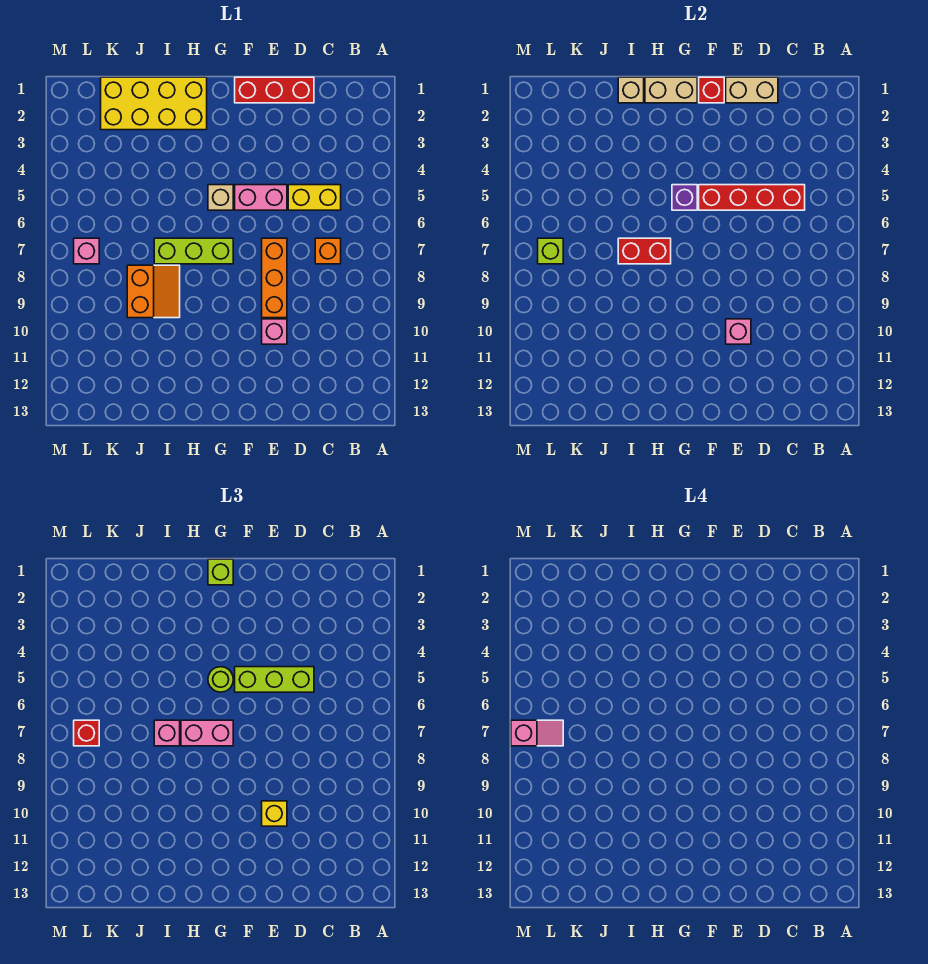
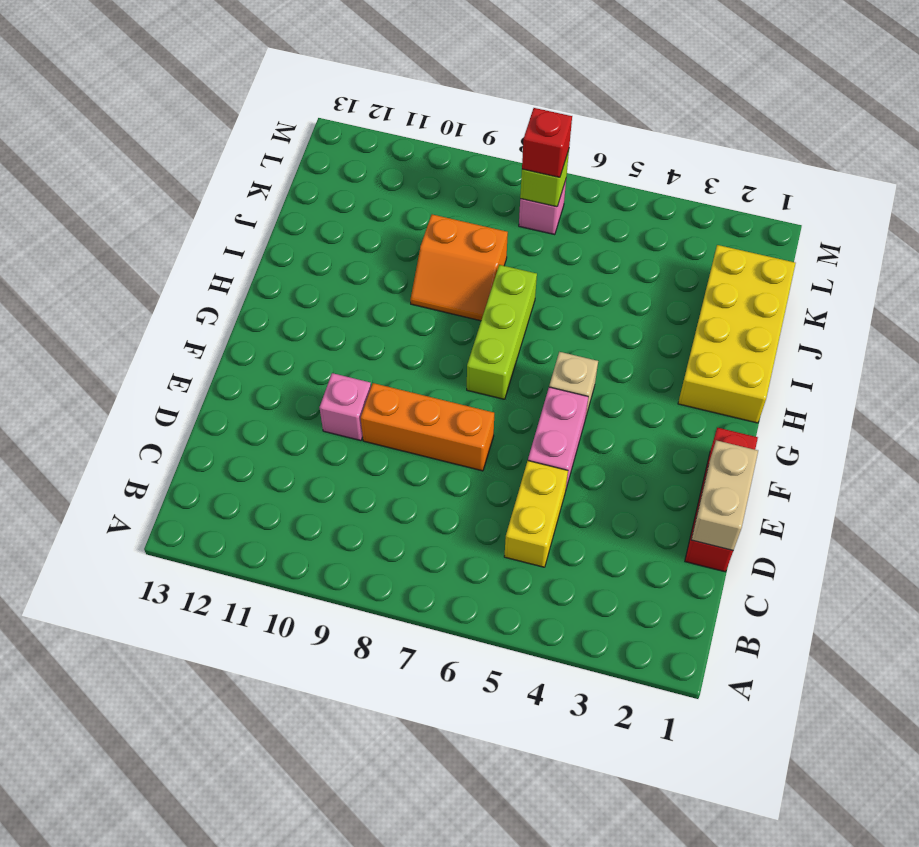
none -> orange brick C7 level 1
none -> red brick C5:F5 level 2
none -> pink brick E10 level 2

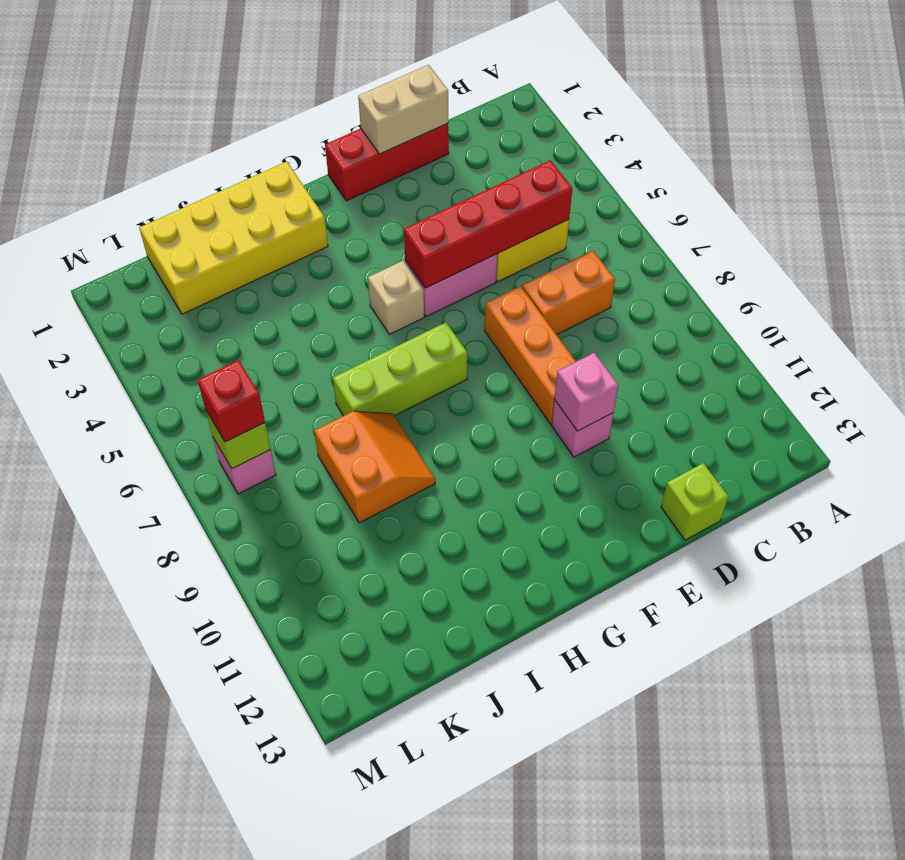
orange brick C7:D7 level 1 -> orange brick C7 level 1
lime brick D13 level 1 -> lime brick G1 level 3
none -> red brick F1 level 2
none -> tan brick G1:H1 level 2
none -> purple brick G5 level 2

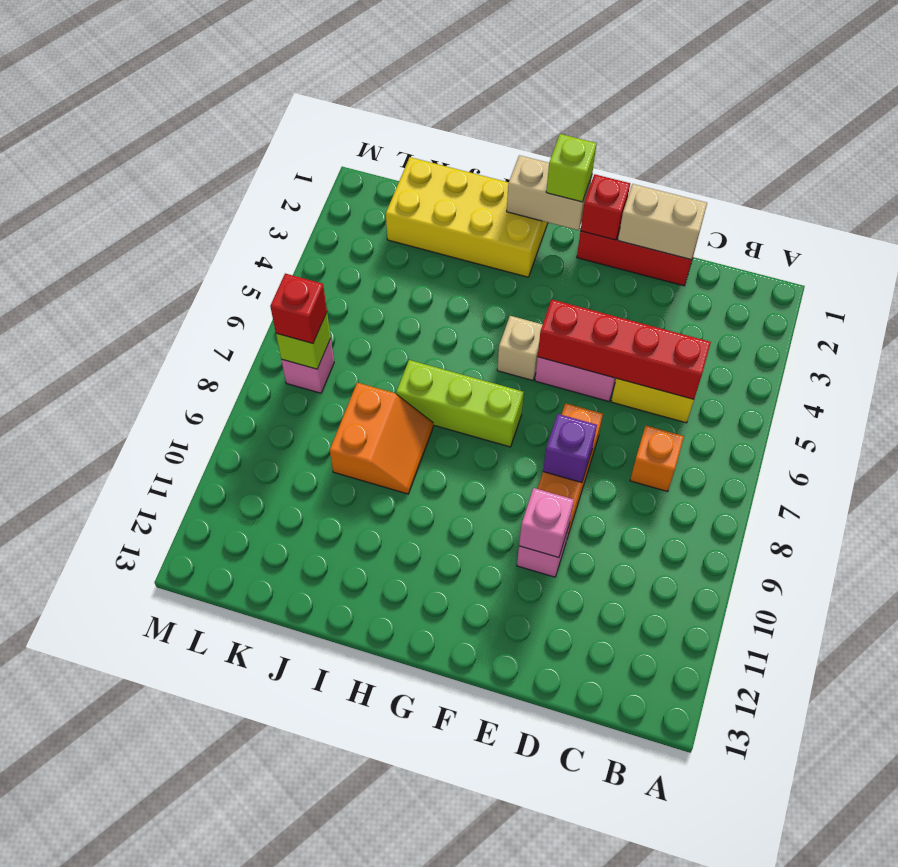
purple brick E8 level 2 -> purple brick G5 level 2
none -> red brick H7:I7 level 2
none -> tan brick I1 level 2
none -> lime brick D5:F5 level 3

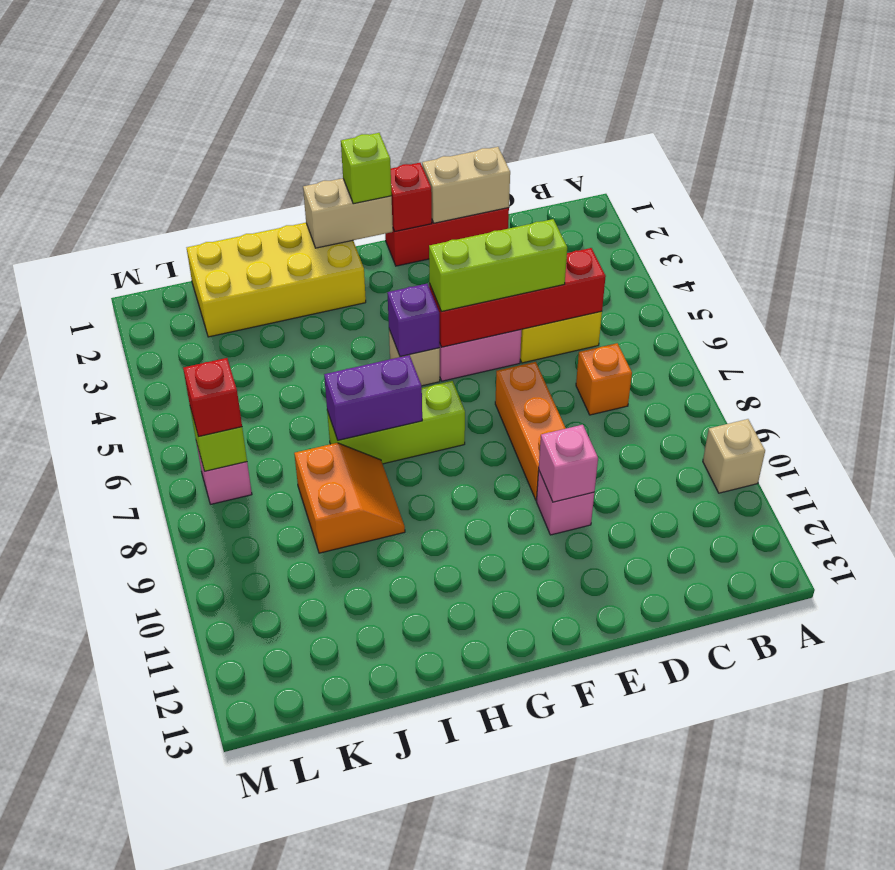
tan brick A10 level 1 -> tan brick I1 level 2
purple brick H7:I7 level 2 -> red brick H7:I7 level 2
none -> yellow brick E10 level 3
none -> lime round brick G5 level 3
none -> pink brick G7:H7 level 3

